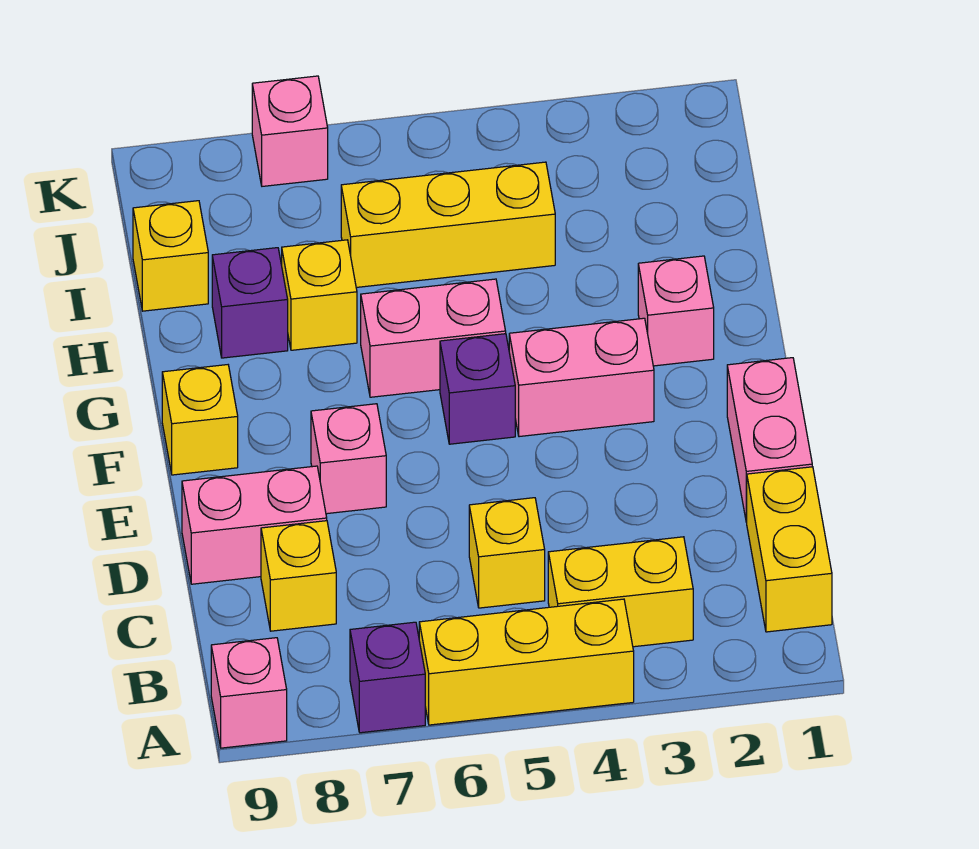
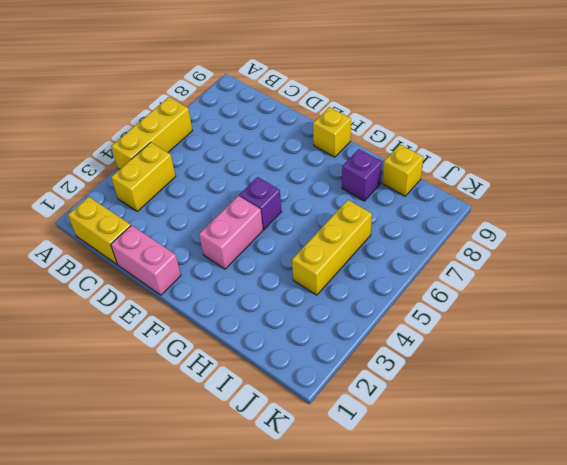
none -> purple brick A7 level 1
none -> pink brick A9 level 1
none -> yellow brick C5 level 1

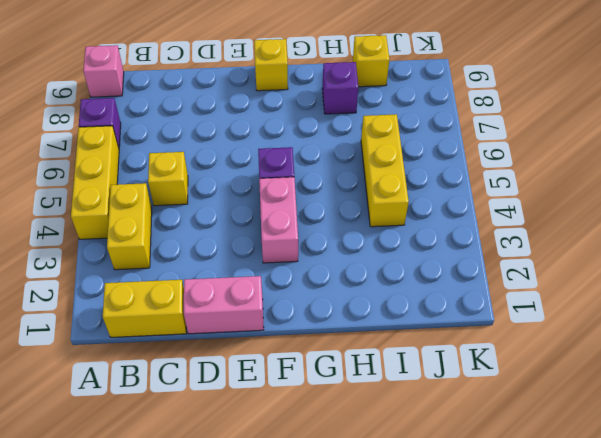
none -> yellow brick C8 level 1
none -> pink brick D8:D9 level 1
none -> pink brick E7 level 1

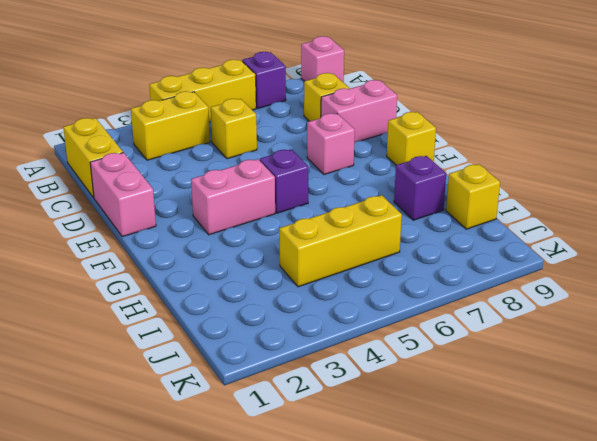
none -> pink brick G2 level 1
none -> pink brick G5:G6 level 1
none -> yellow brick H7 level 1

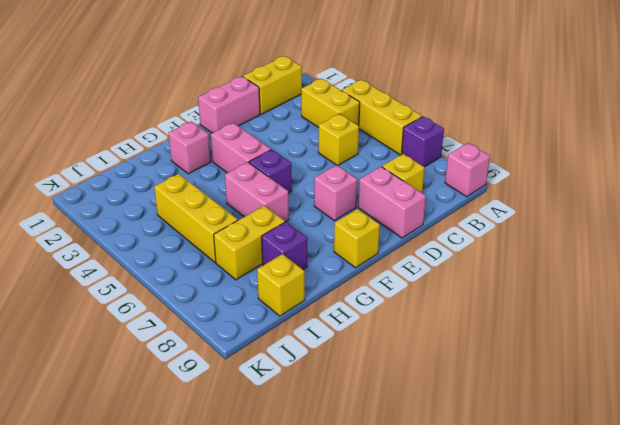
yellow brick H7:I7 level 1 -> yellow brick H7 level 1
none -> pink brick K7 level 1

